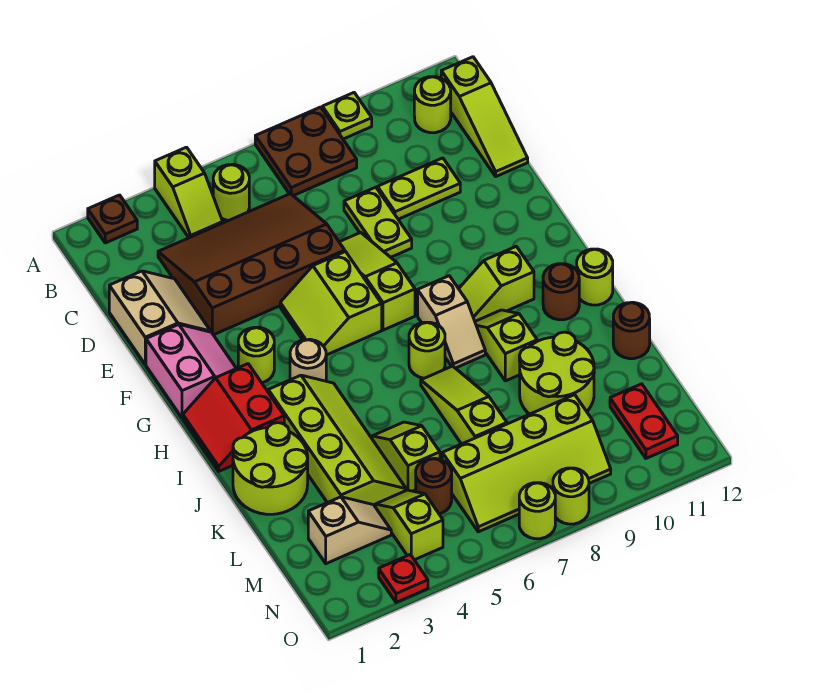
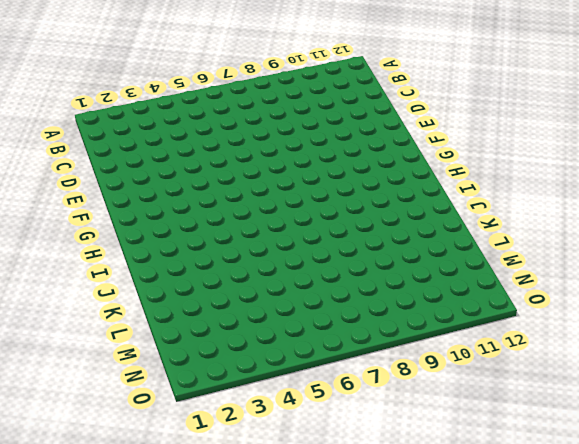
none -> brown plate A2 level 1
none -> lime slope A4:B4 level 1 top A
none -> brown plate A7:B8 level 1
none -> lime plate A9 level 1

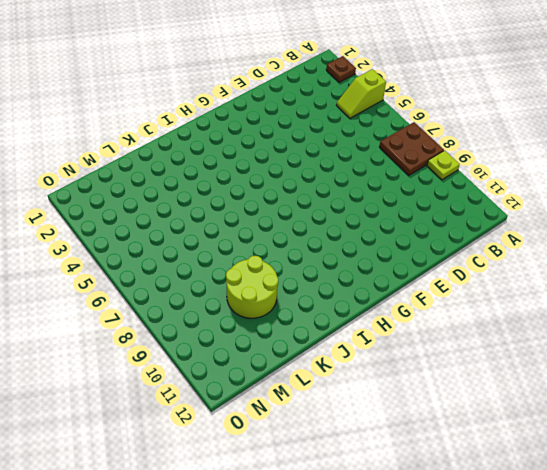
none -> lime round brick B5 level 1
none -> lime round brick B11 level 1
none -> lime slope B12:D12 level 1 top B
none -> brown slope C3:E6 level 1 top E

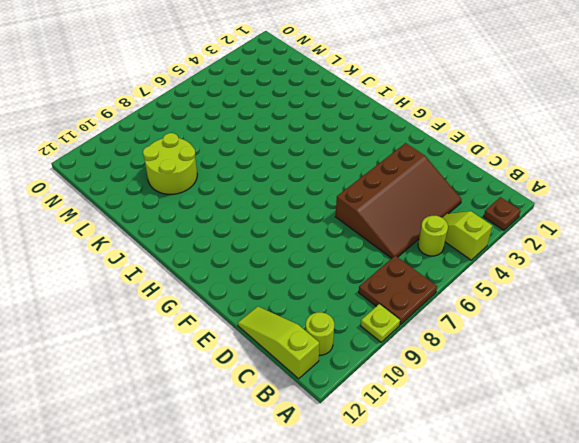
none -> tan slope D1:E2 level 1 top 1
none -> lime plate D8:E8 level 1
none -> lime plate D9:D10 level 1
none -> lime slope E7:G7 level 1 top G

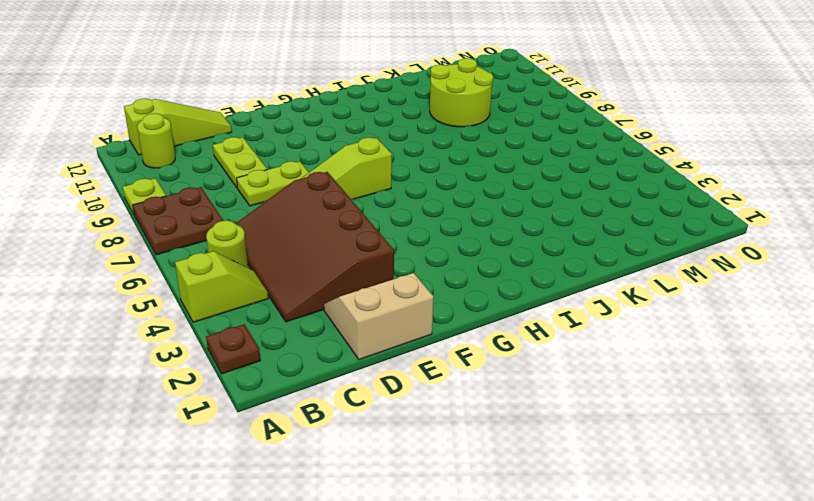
none -> pink slope F1:G2 level 1 top 1
none -> lime slope F5:G6 level 1 top 6
none -> lime round brick G3 level 1
none -> red slope H1:I2 level 1 top 2

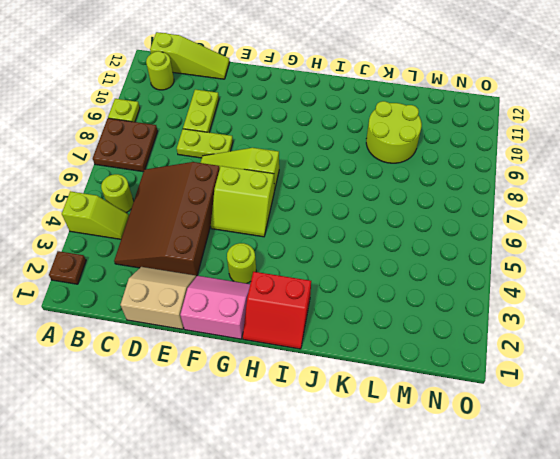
none -> tan round brick H4 level 1
none -> tan slope H8:I8 level 1 top H
none -> lime slope H9:H10 level 1 top 10
none -> lime slope I3:L4 level 1 top 3

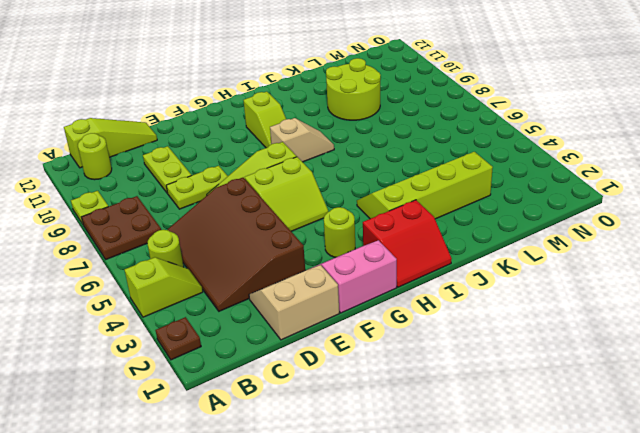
none -> tan round brick H4 level 1
none -> lime round brick I7 level 1
none -> lime slope I9:J9 level 1 top J
none -> brown round brick I11 level 1

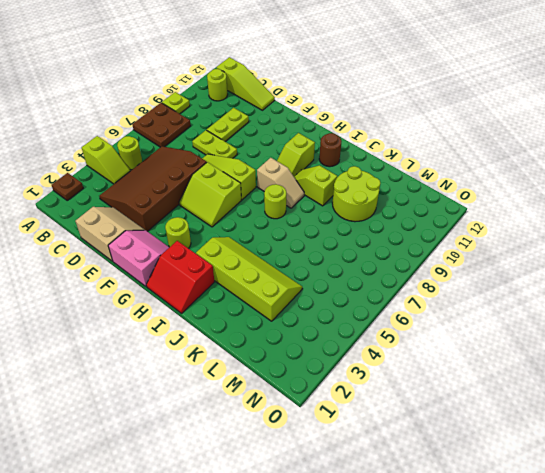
none -> tan round brick H4 level 1
none -> lime round brick I12 level 1
none -> lime round brick J1:K2 level 1
none -> lime slope J7:L7 level 1 top L

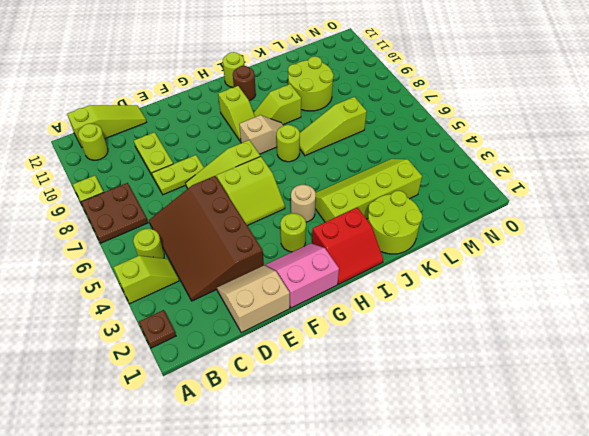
none -> lime slope K5:L5 level 1 top L
none -> brown round brick K12 level 1
none -> tan slope M2:M3 level 1 top 2
none -> lime slope M4:N4 level 1 top N

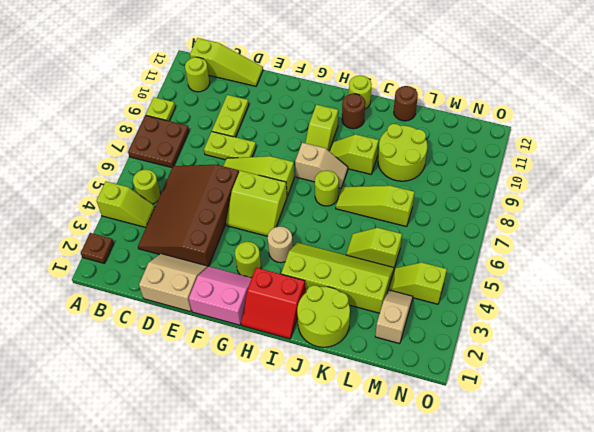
none -> brown round brick M5 level 1
none -> lime slope M6:N9 level 1 top M
none -> red plate M11:N11 level 1
none -> red plate O3 level 1

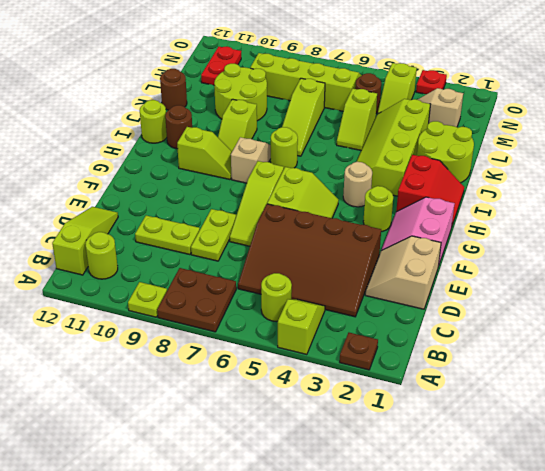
none -> lime round brick O7 level 1
none -> lime round brick O8 level 1

